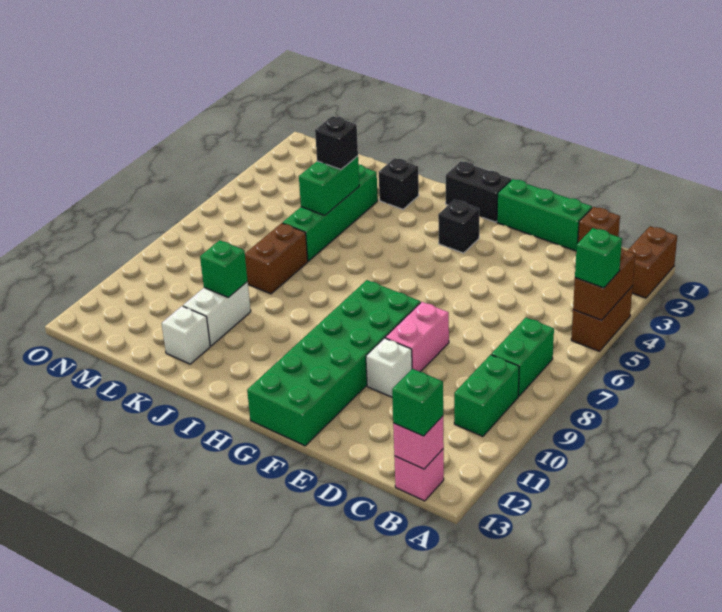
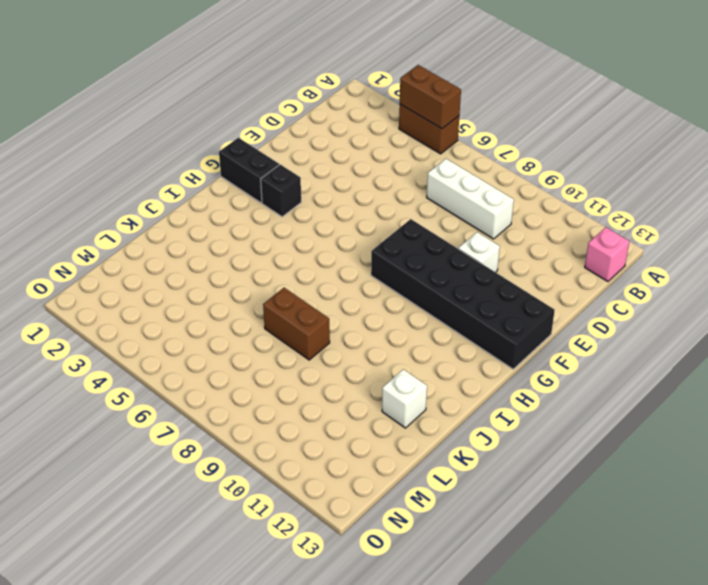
white brick C7:C9 level 1 -> none
black brick F8:G13 level 1 -> green brick F8:G13 level 1
black brick G1:G2 level 1 -> black brick G1:H1 level 1
none -> brown brick A1:A2 level 1
none -> green brick B7:B8 level 1
none -> green brick B9:B10 level 1

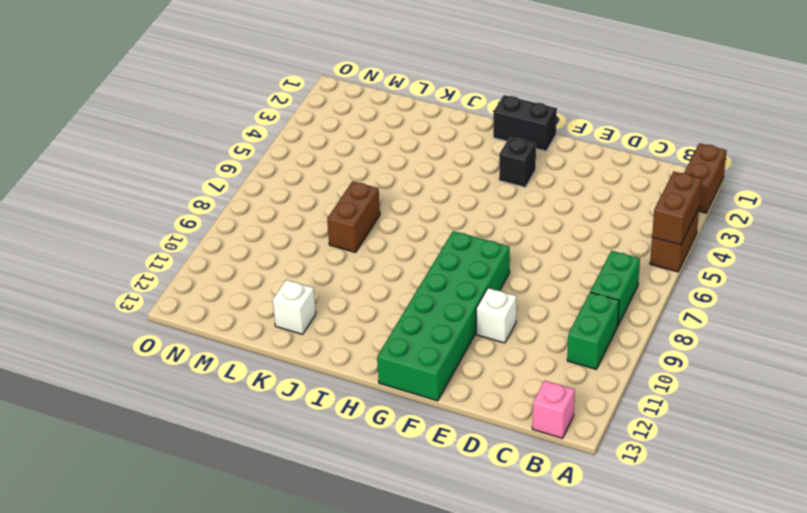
none -> brown brick C1 level 1
none -> green brick D1:F1 level 1
none -> pink brick E8:E9 level 1

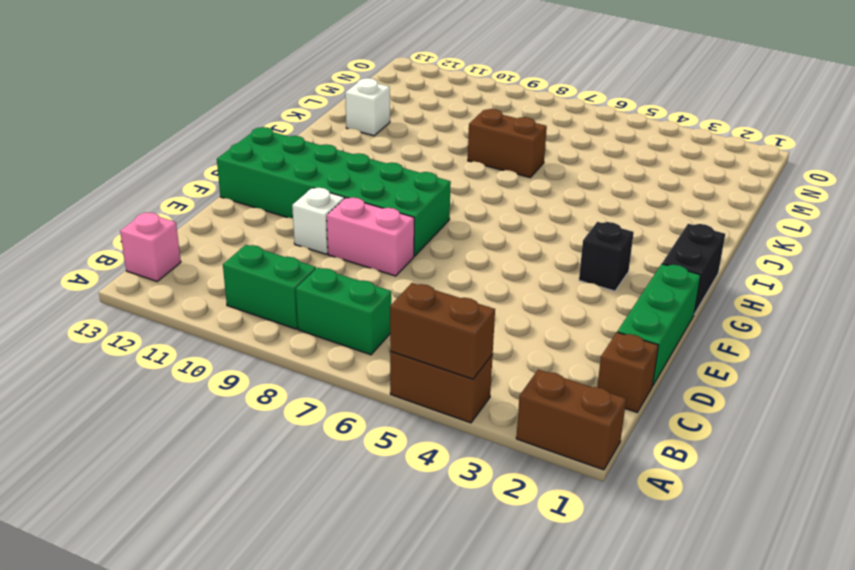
none -> black brick J2 level 1
none -> green brick K3:K6 level 1
none -> white brick K10:K11 level 1

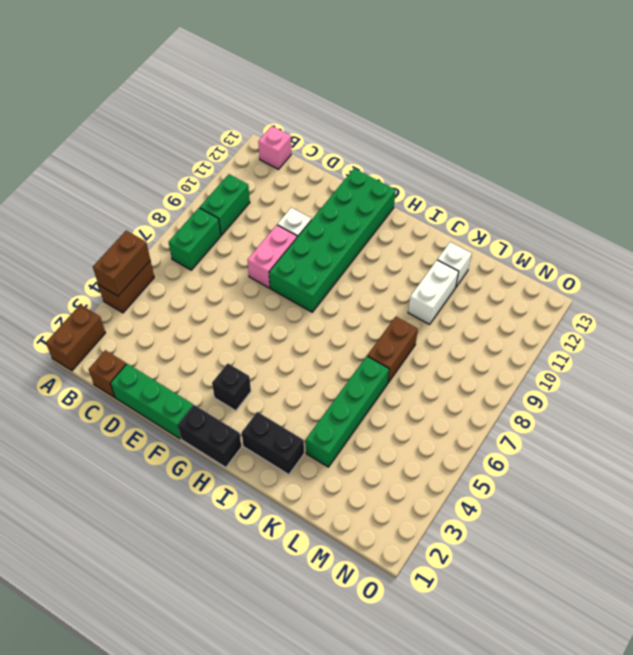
black brick I2:J2 level 1 -> black brick J2 level 1
none -> pink brick B13 level 2
none -> green brick K4:K5 level 2
none -> green brick K10 level 2

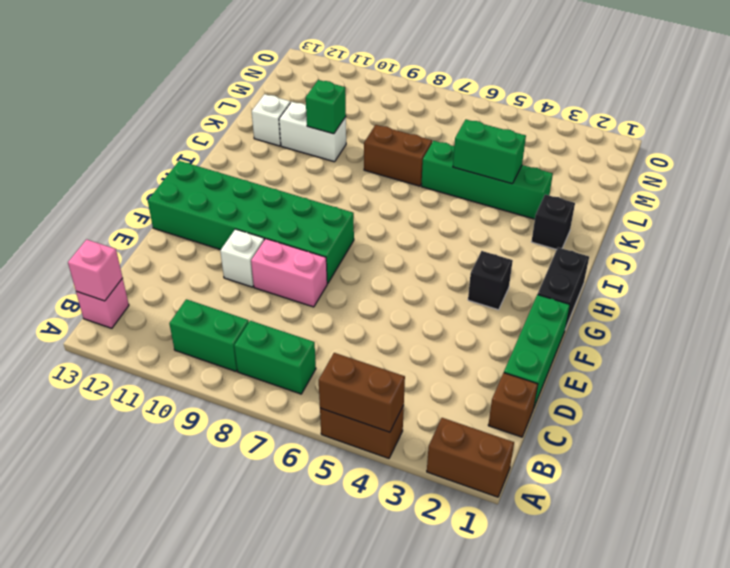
none -> green brick A5 level 3
none -> green brick B13 level 3
none -> black brick K4 level 3

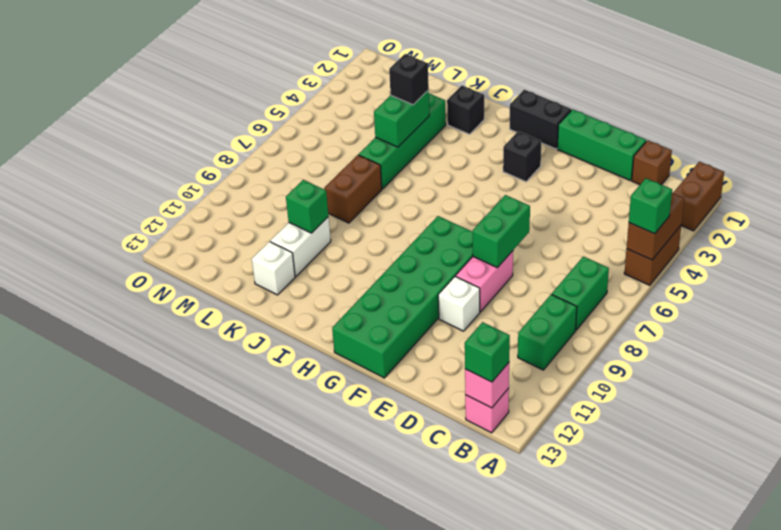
green brick E7:E8 level 2 -> none

